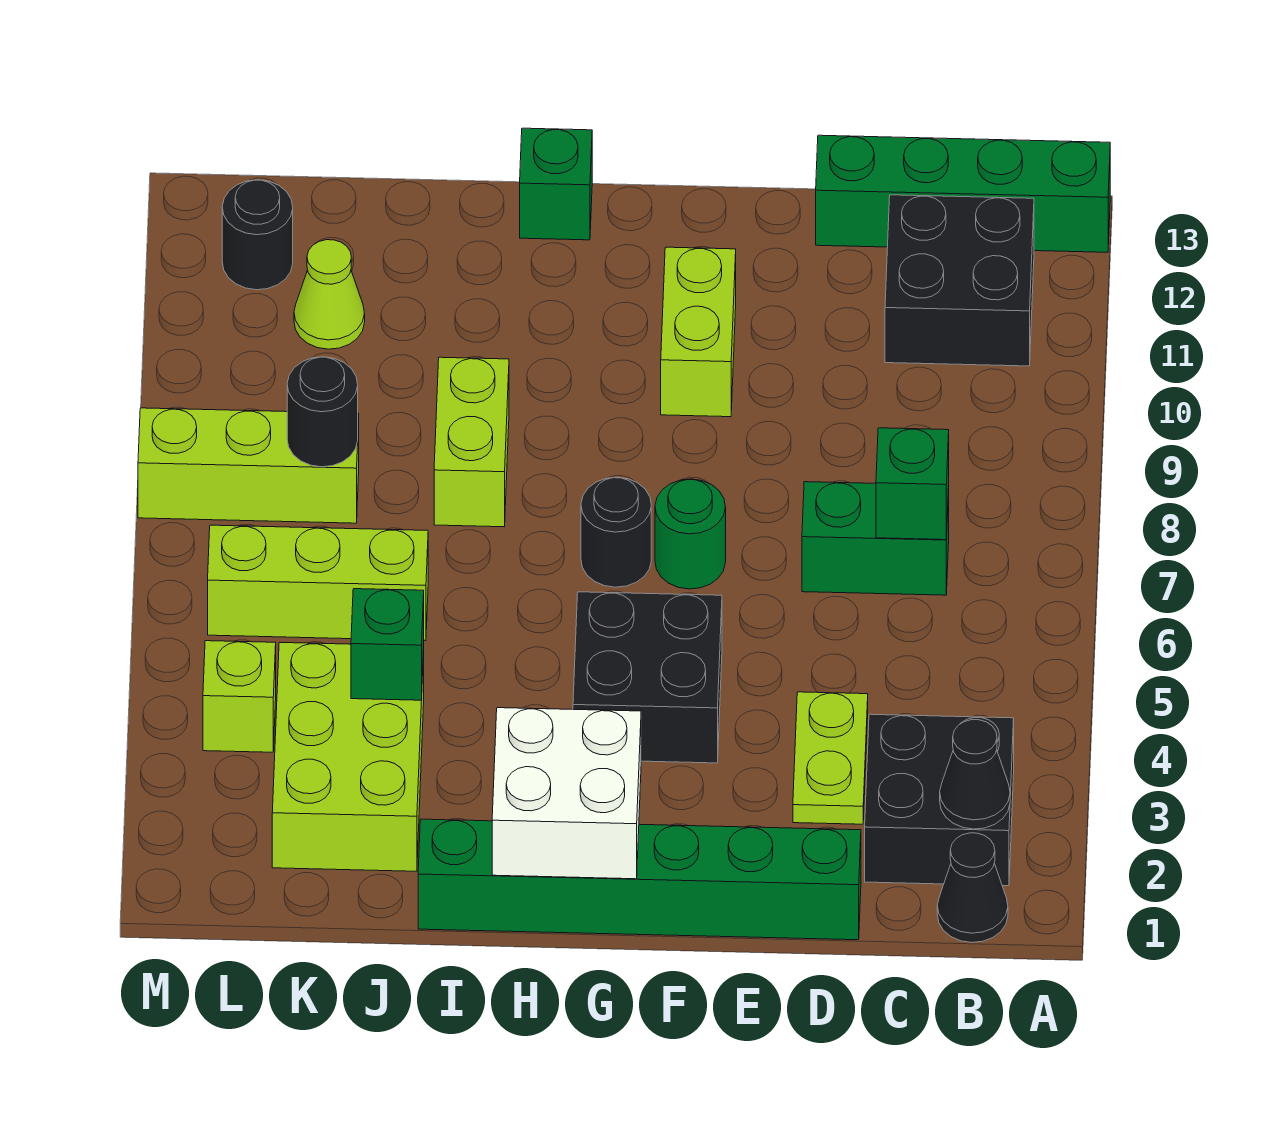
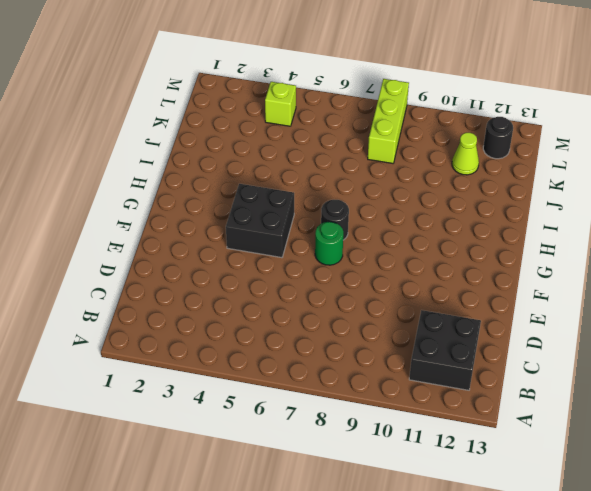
none -> green brick A13:D13 level 1
none -> black cone B1 level 1
none -> black brick B2:C3 level 1

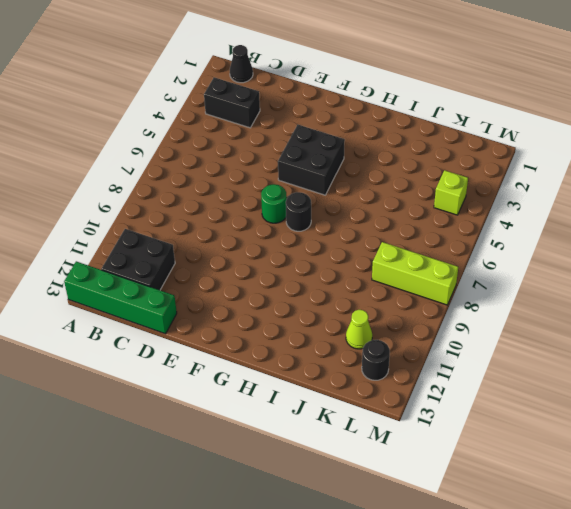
black brick B3:C3 level 1 -> black brick B2:C3 level 1
none -> green brick C7:D7 level 1
none -> green brick D1:I1 level 1
none -> lime plate D3:D4 level 1

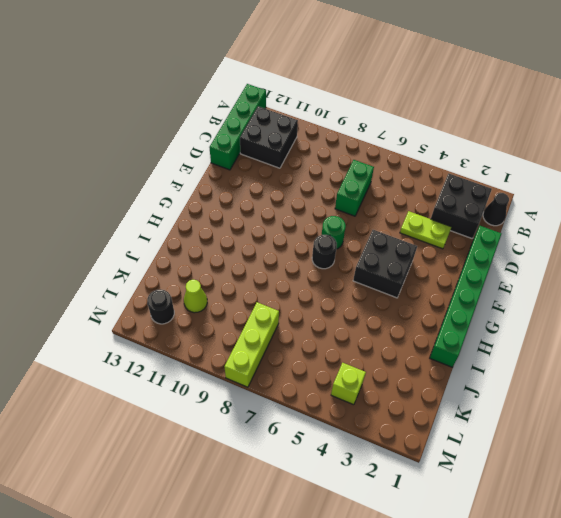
none -> lime brick F10:F11 level 1
none -> green brick H13 level 1
none -> lime brick I8:I9 level 1

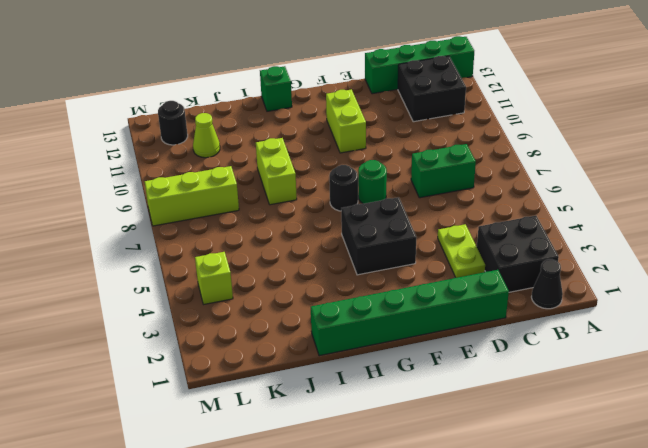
none -> lime brick J2:K4 level 1
none -> lime brick J6:L6 level 1
none -> black cone B2 level 2

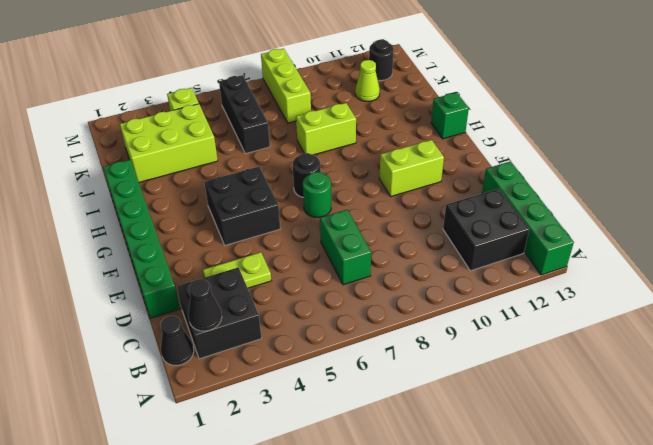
black brick J6:L6 level 1 -> lime brick J6:L6 level 1
none -> green brick C7 level 2
none -> white brick G1:H2 level 2
none -> green brick J4 level 2

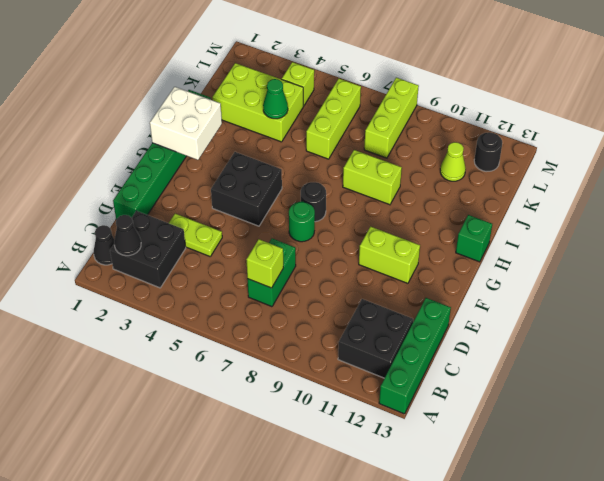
lime brick C7 level 2 -> green brick C7 level 2
green cone J4 level 2 -> green brick J4 level 2
none -> black round brick K8 level 2

